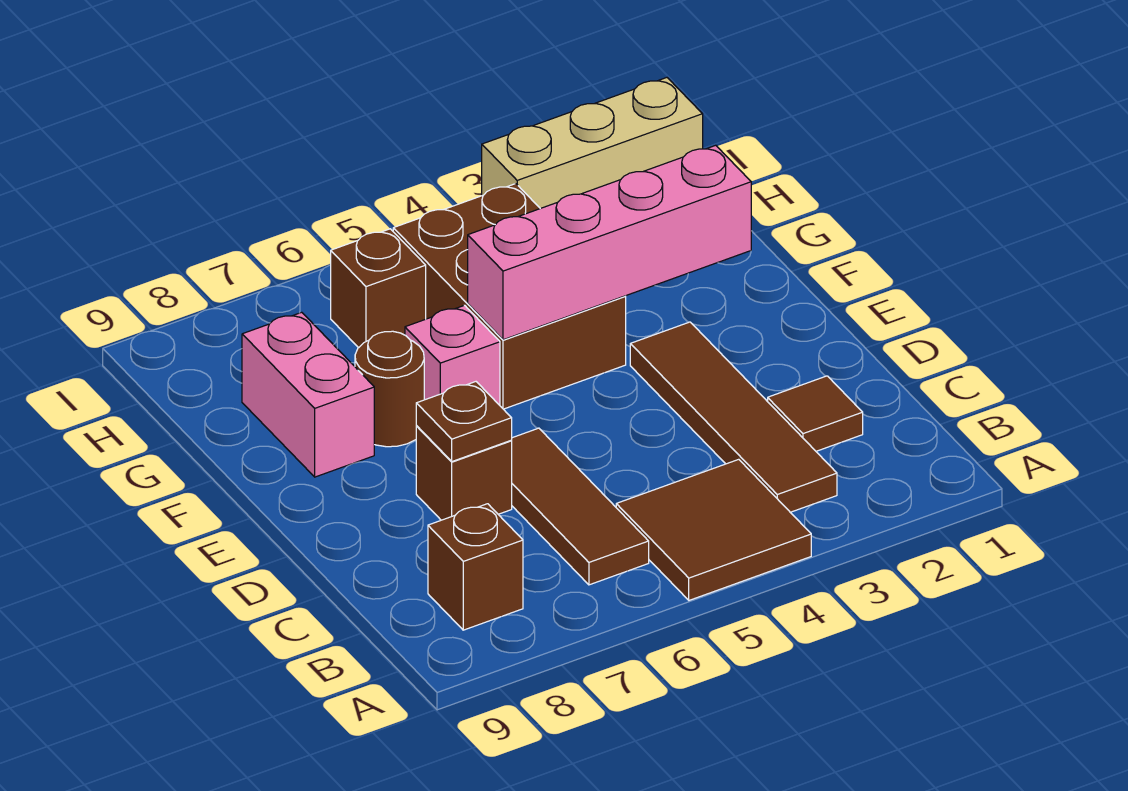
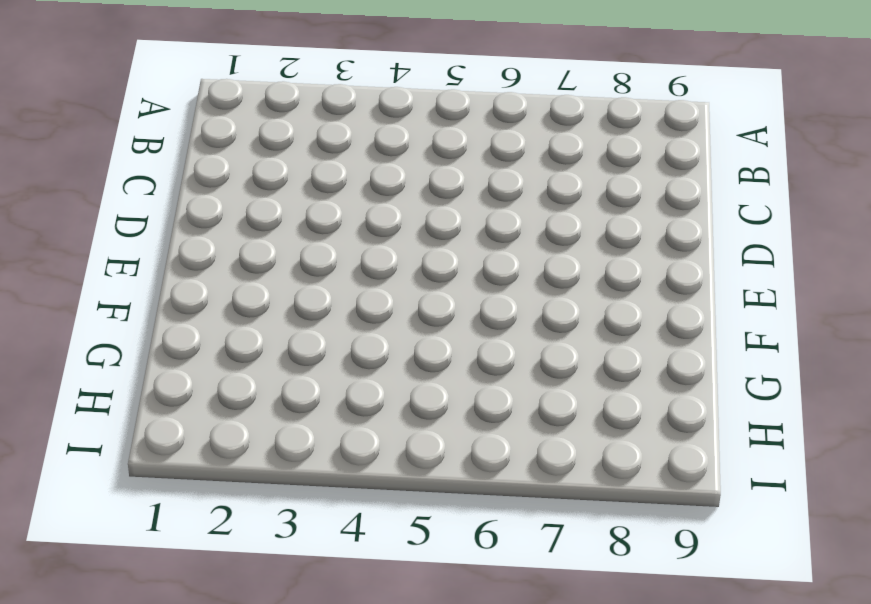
none -> brown tile A4:B5 level 1
none -> brown tile B3:E3 level 1
none -> brown tile B6:D6 level 1

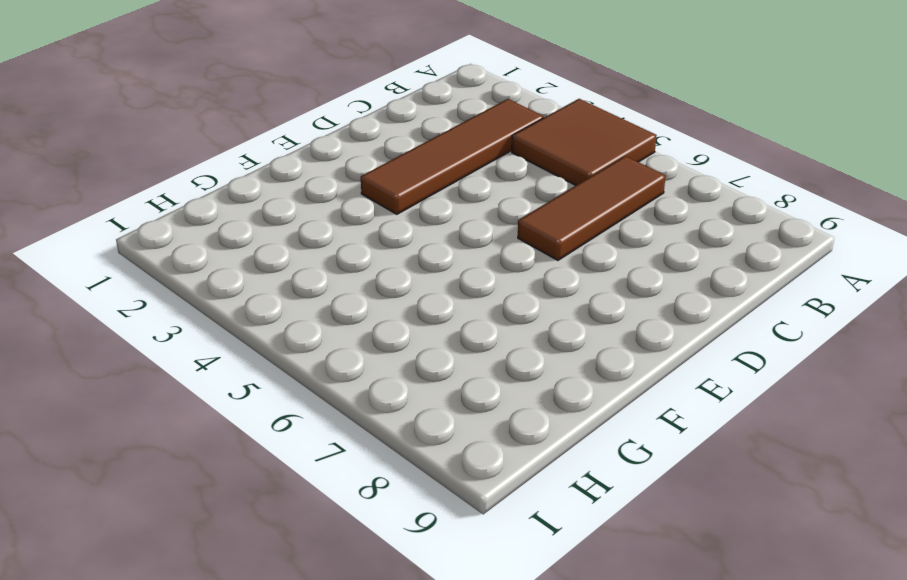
none -> brown brick B8 level 1
none -> brown tile C2 level 1
none -> brown brick D7 level 1

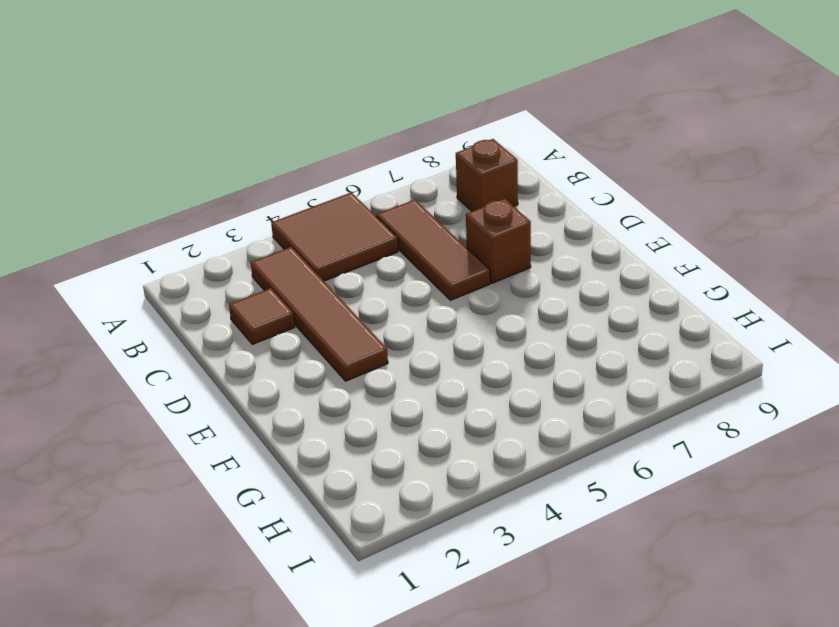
none -> brown brick F4:H5 level 1
none -> pink brick F6 level 1
none -> brown round brick F7 level 1

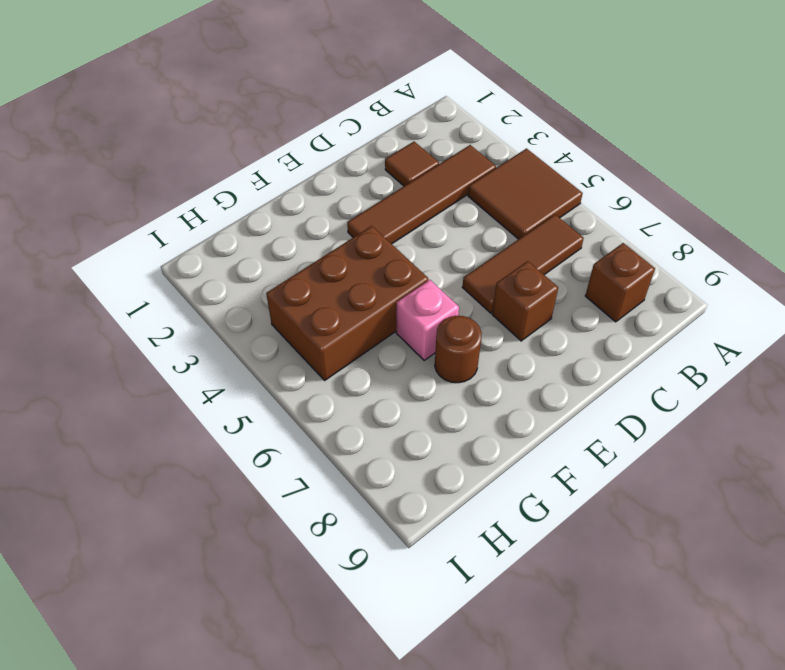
none -> pink brick F8:G8 level 1
none -> brown brick H6 level 1
none -> tan brick I1:I3 level 1

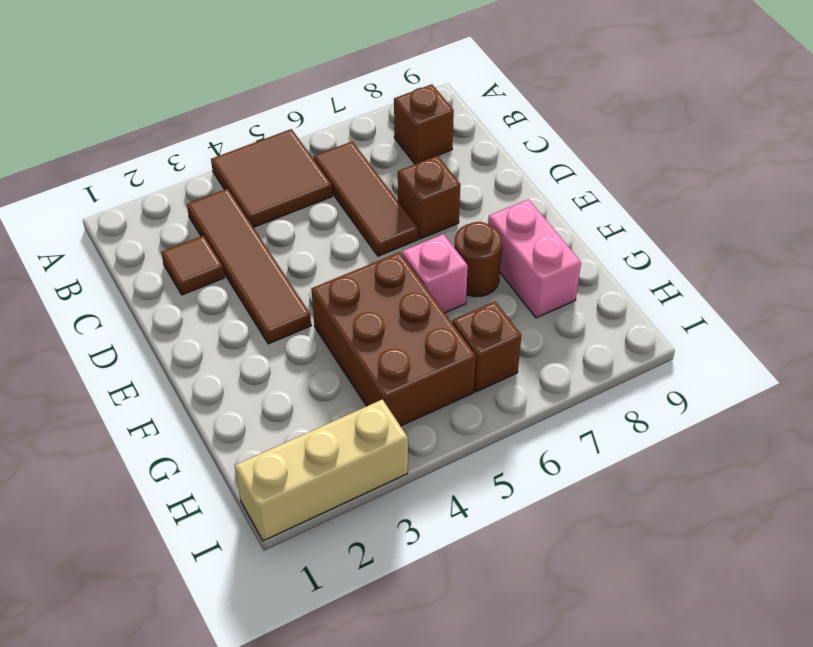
none -> brown plate D7 level 2
none -> pink brick F2:F5 level 2

